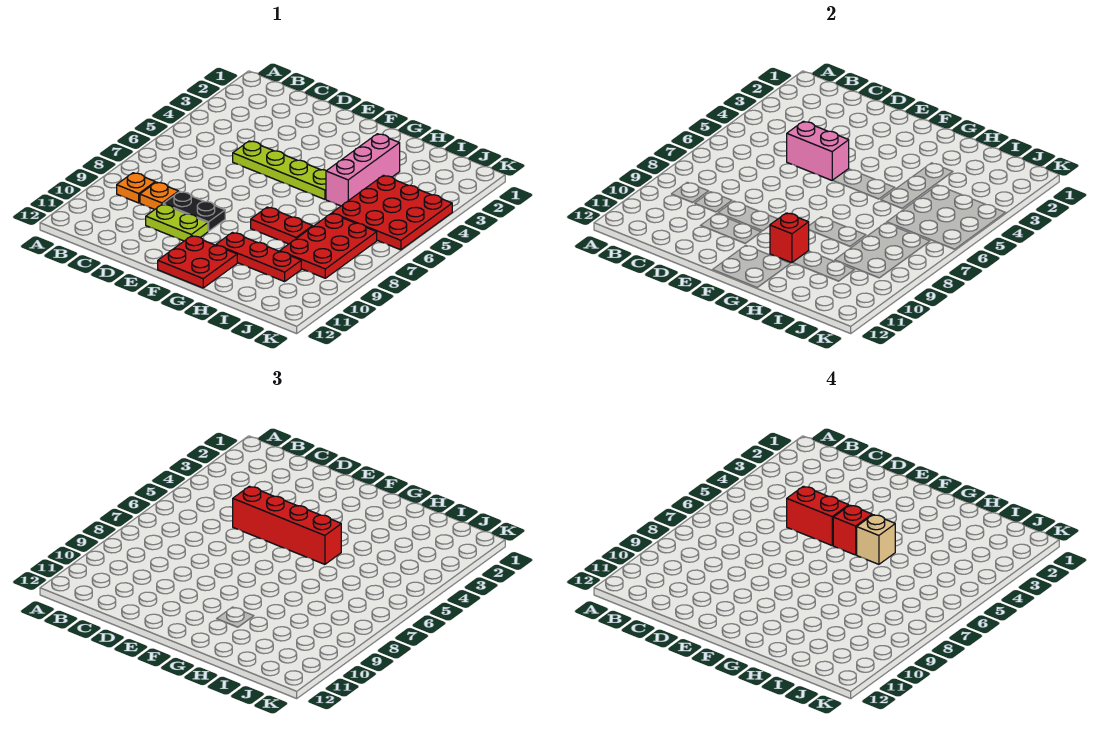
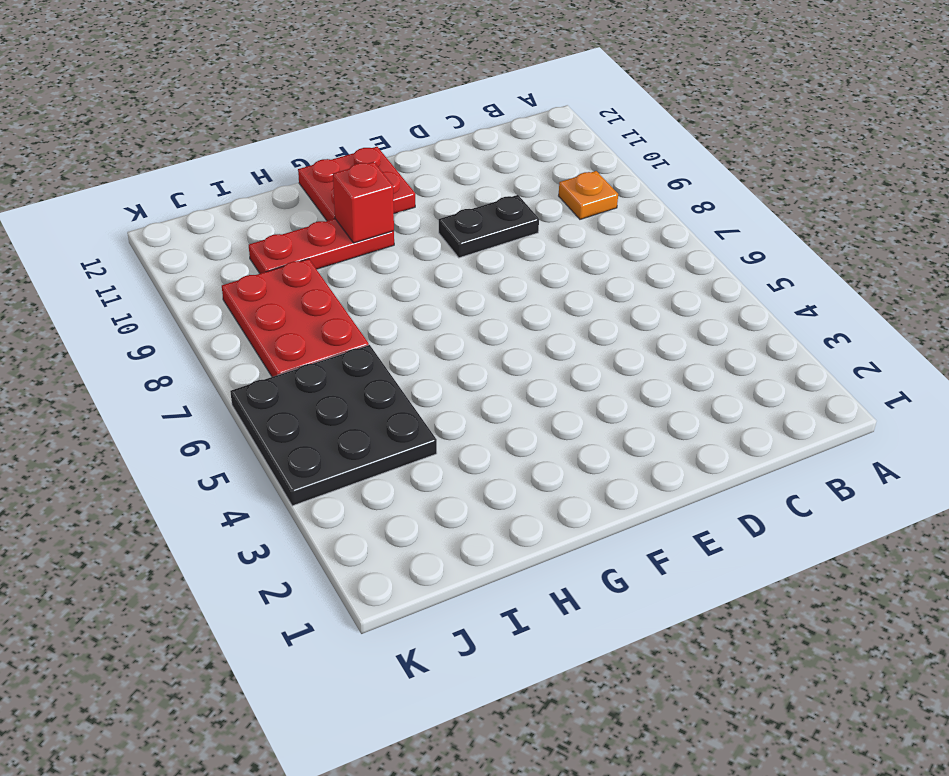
black plate I4:K6 level 1 -> red plate I4:K6 level 1
none -> orange plate C9 level 1
none -> lime plate D5:G5 level 1
none -> lime plate D10:E10 level 1

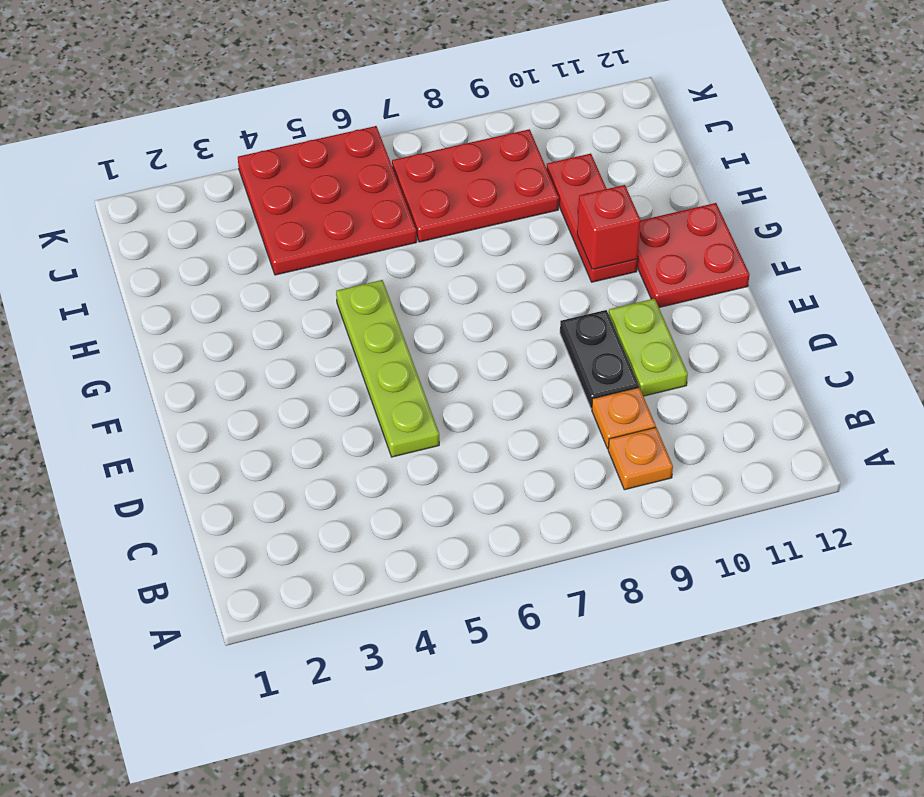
none -> red plate G8:H8 level 1
none -> pink brick H3:H5 level 1
none -> pink brick D5:E5 level 2

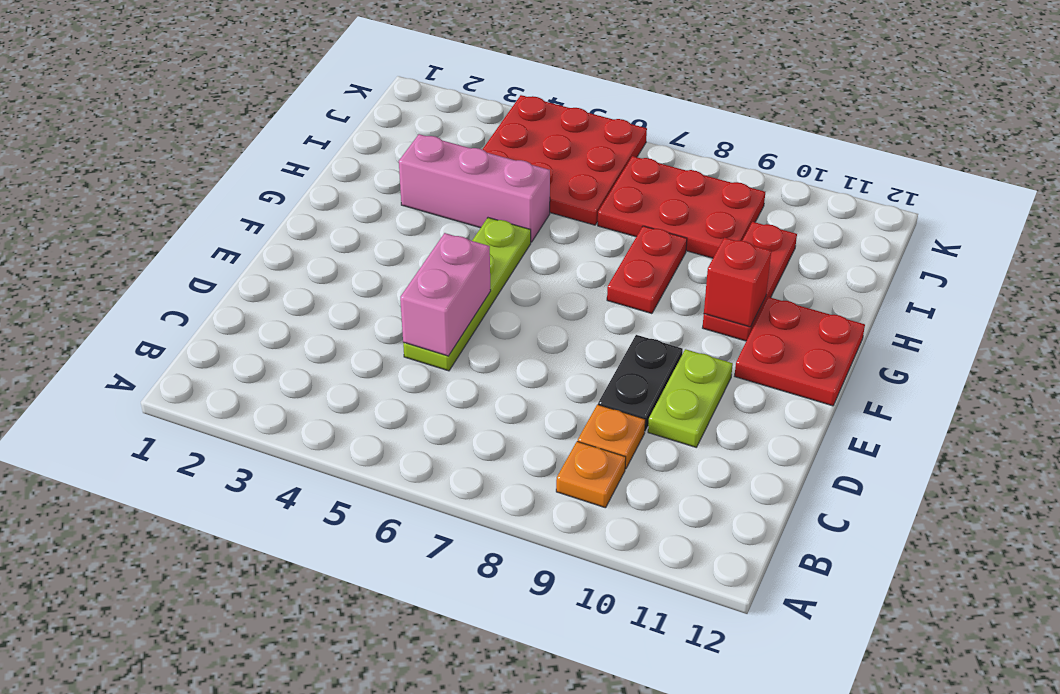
none -> red brick D5:G5 level 3
none -> red brick D5:E5 level 4
none -> red brick F5 level 4

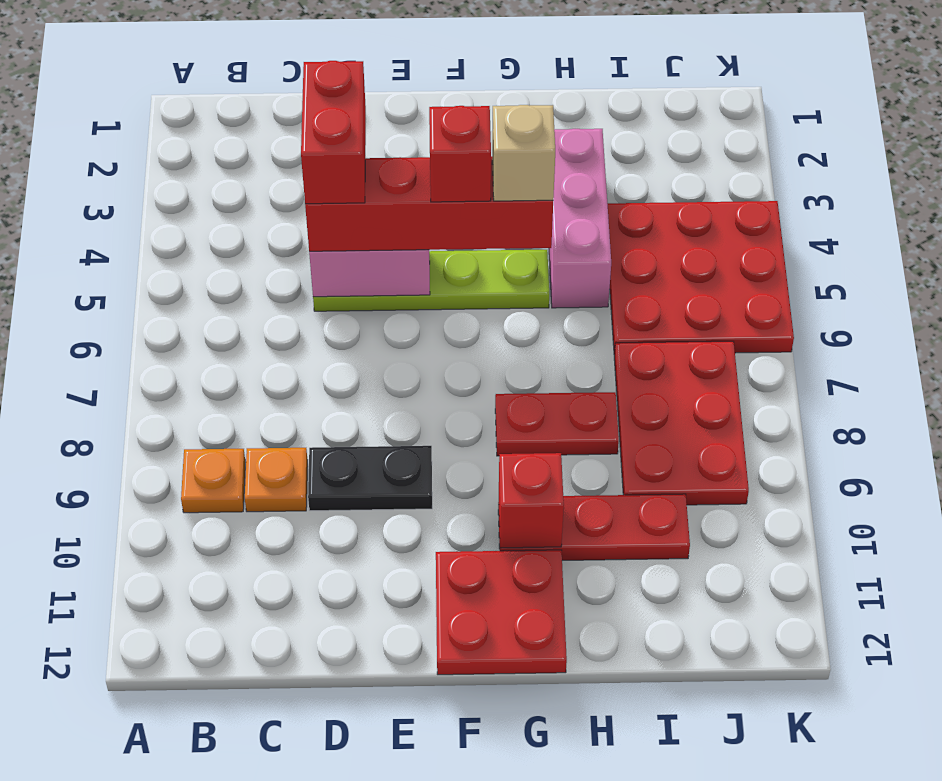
red brick D4:D5 level 4 -> red brick D5:E5 level 4
none -> lime plate D10:E10 level 1

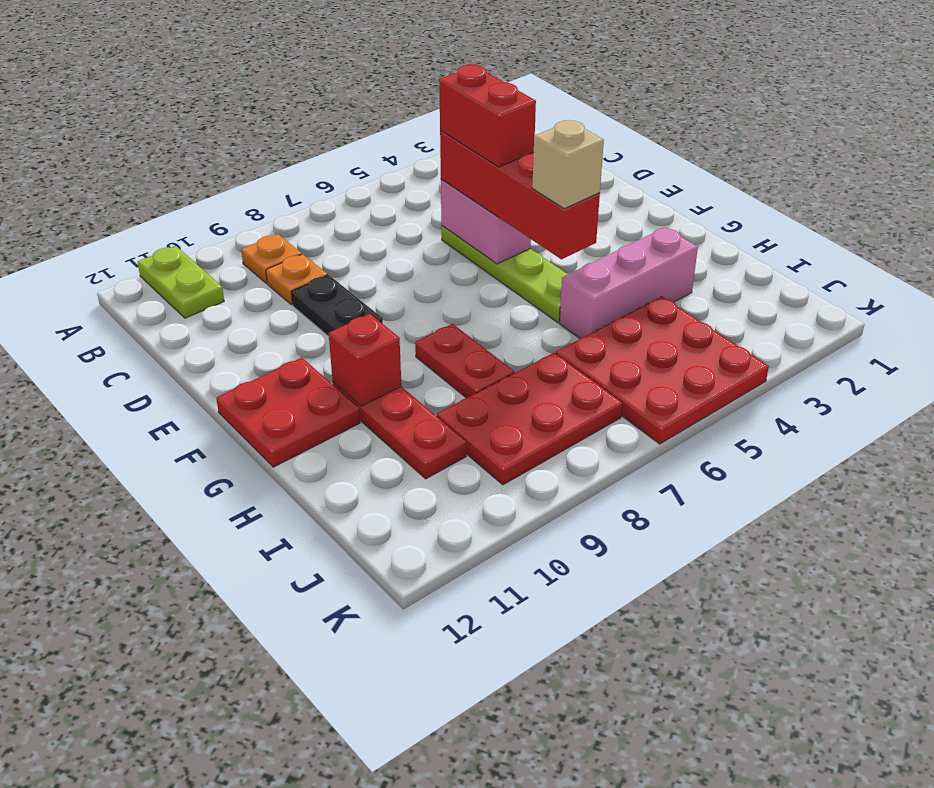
lime plate A11:B11 level 1 -> lime plate D10:E10 level 1
none -> red brick F5 level 4

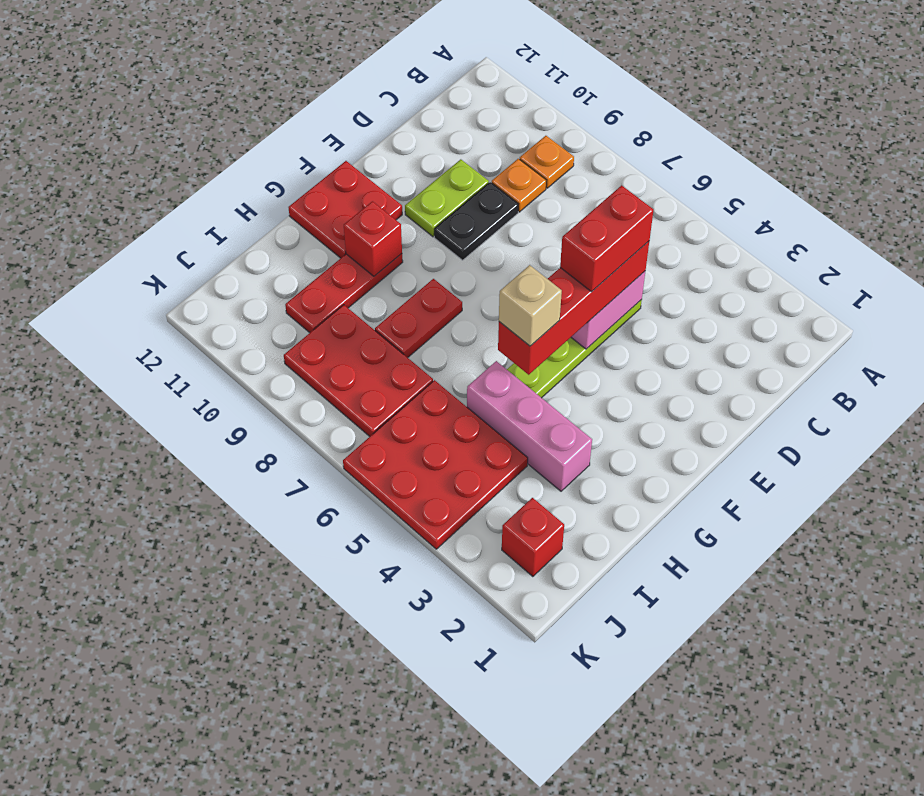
red brick J2 level 1 -> red brick F5 level 4

